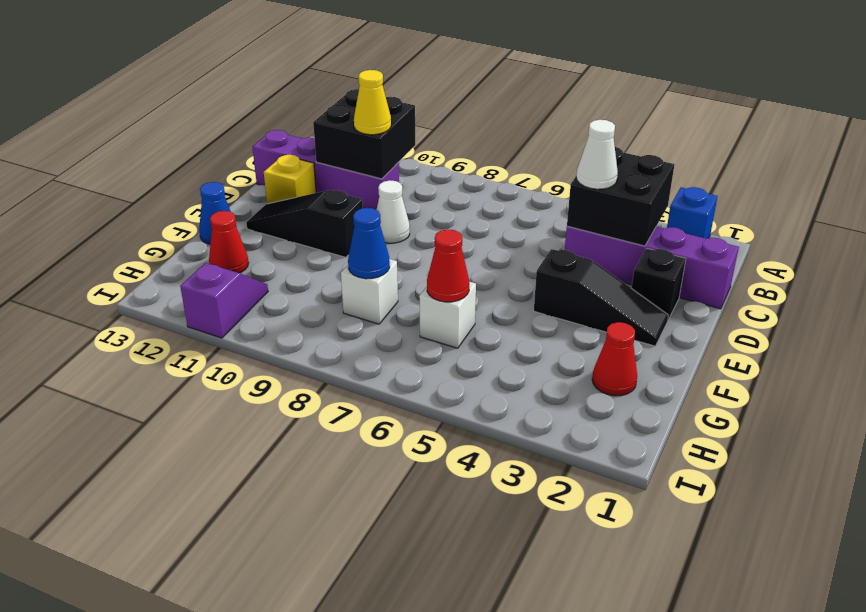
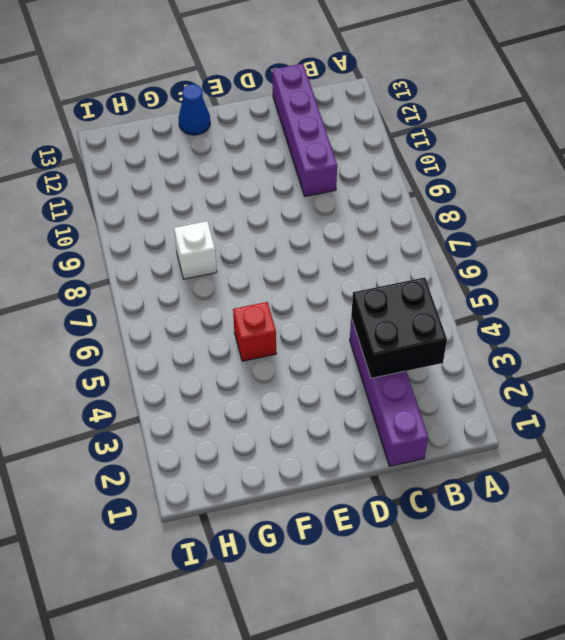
red brick F5 level 1 -> none
none -> blue brick A2 level 1
none -> black brick D2 level 1
none -> white cone D9 level 1

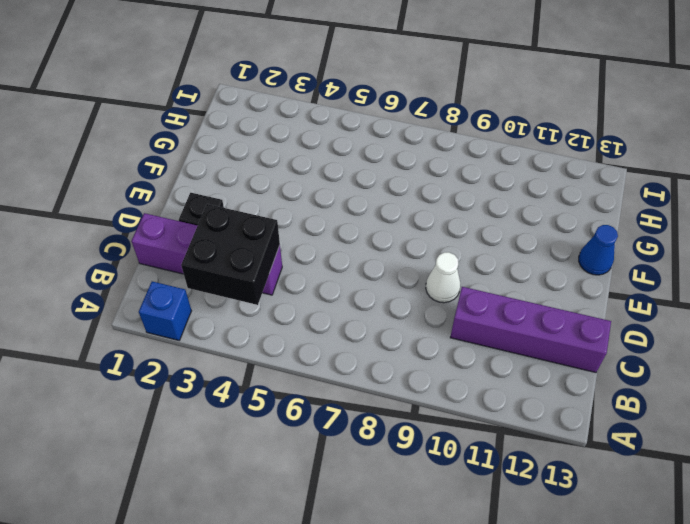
none -> yellow brick D12 level 1
none -> black slope E2:E4 level 1 top 4
none -> black slope E10:E12 level 1 top 10

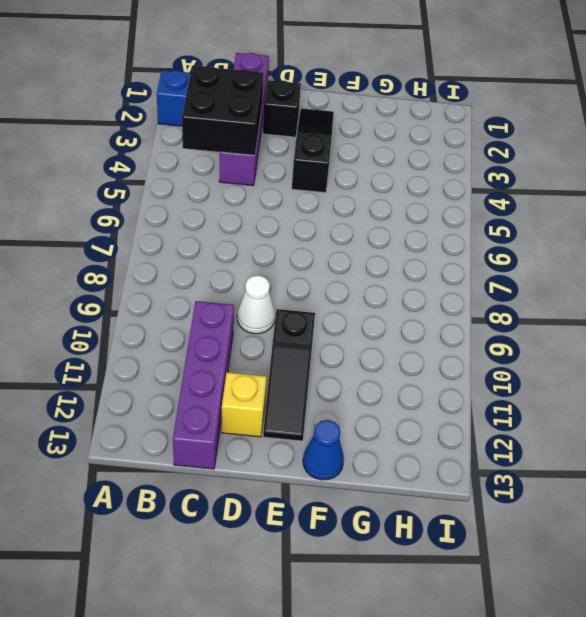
none -> red cone G2 level 1
none -> white brick G6 level 1
none -> white brick G8 level 1

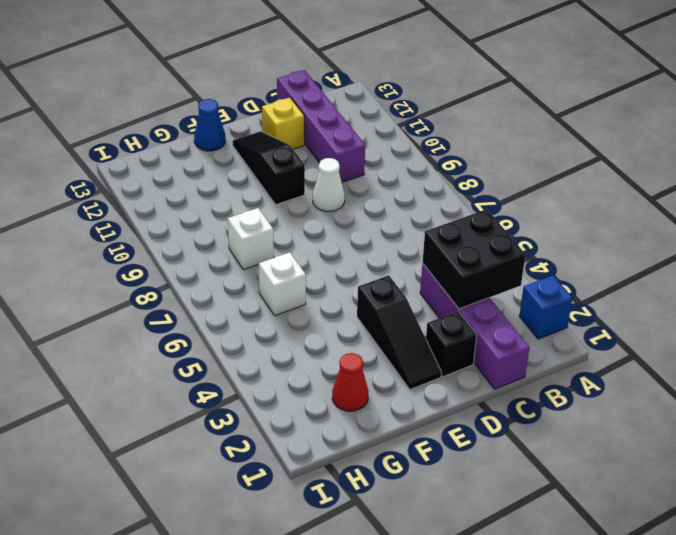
none -> red cone G12 level 1
none -> purple slope H11:I11 level 1 top I
none -> black brick B10:C11 level 2

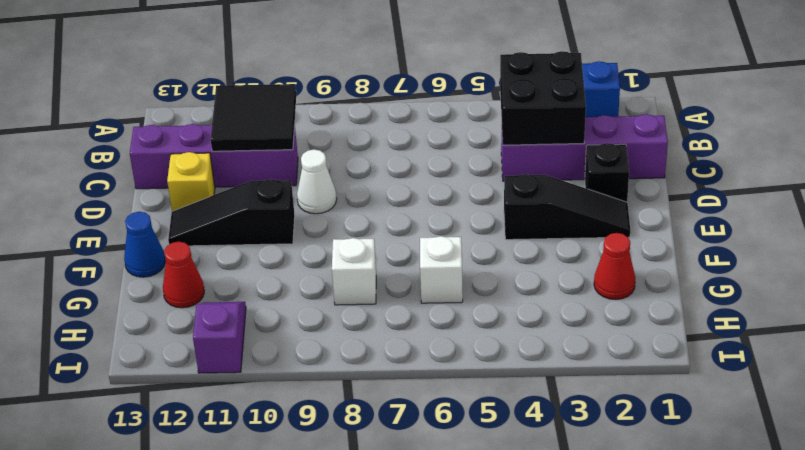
black tile B10:C11 level 2 -> black brick B10:C11 level 2
none -> red cone G6 level 2
none -> blue cone G8 level 2
none -> white cone C4 level 3

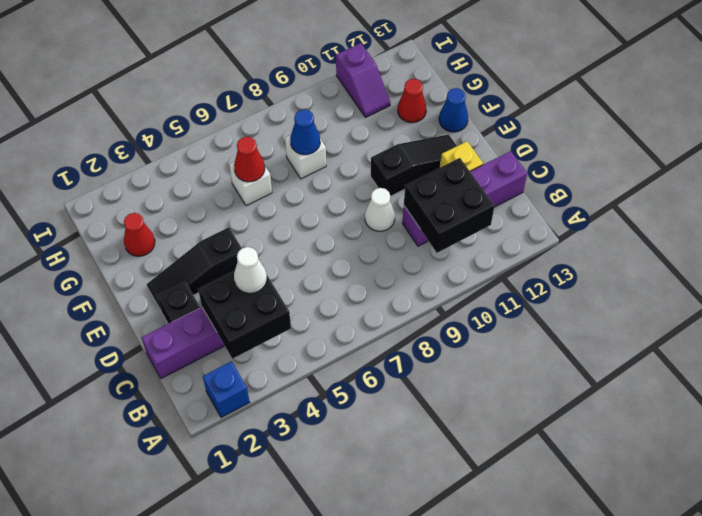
none -> yellow cone C10 level 3

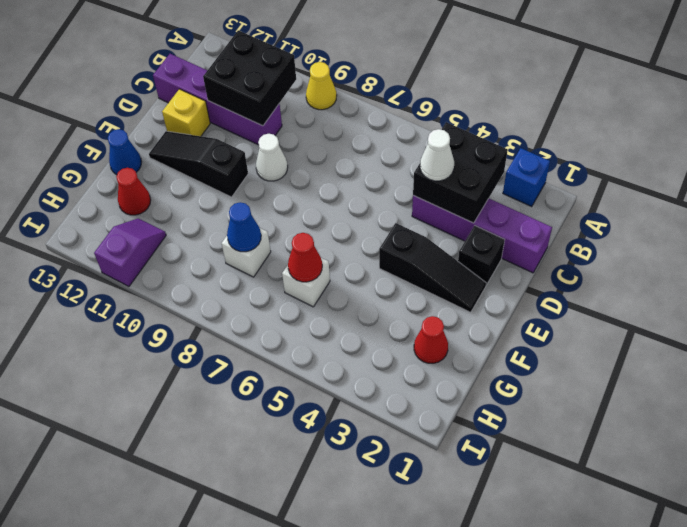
yellow cone A9 level 1 -> yellow cone C10 level 3

